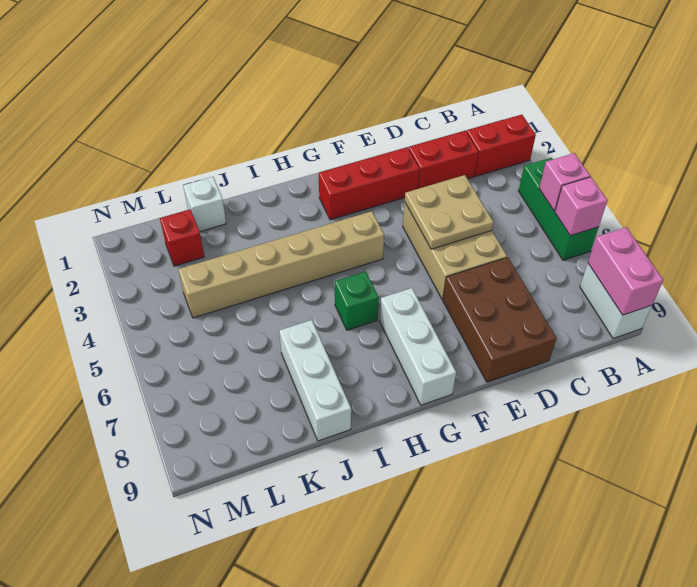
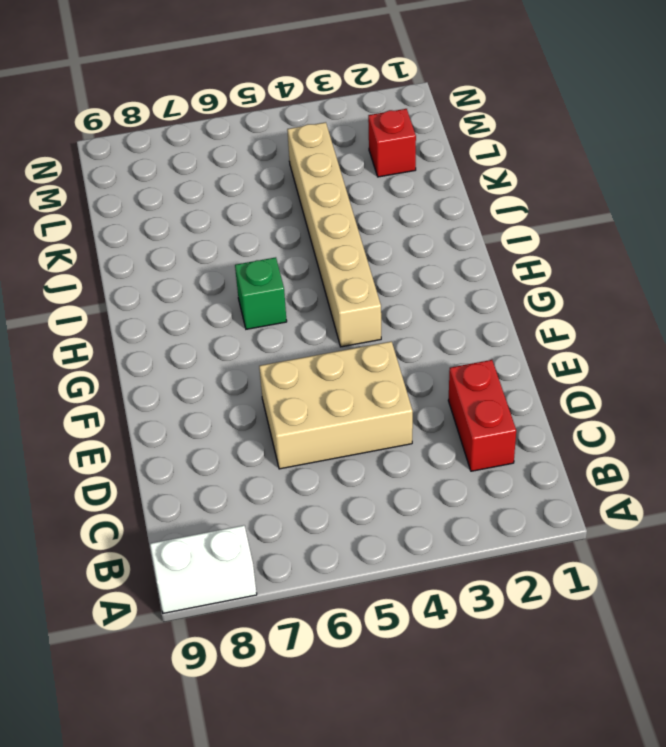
none -> red brick A2:B2 level 1
none -> green brick A4:A6 level 1
none -> brown brick D7:E9 level 1

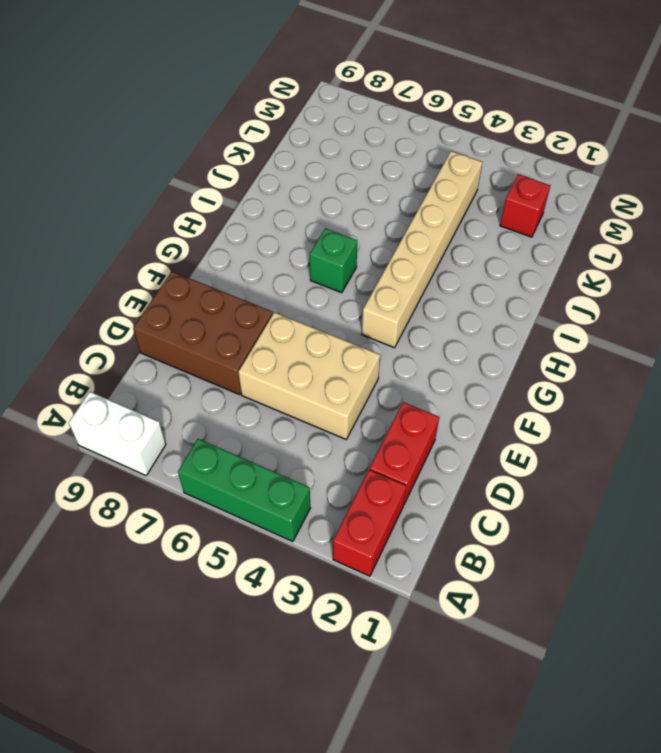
none -> red brick E2:G2 level 1
none -> white brick G7:G9 level 1
none -> white brick J7:J9 level 1

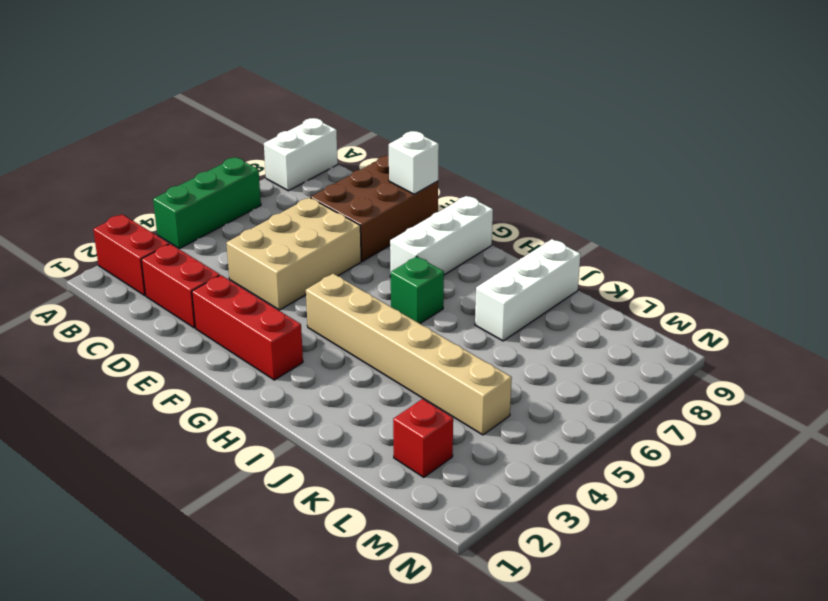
white brick E9 level 2 -> white brick K1 level 1
none -> pink brick A5 level 2
none -> pink brick A6 level 2
none -> pink brick A8:A9 level 2

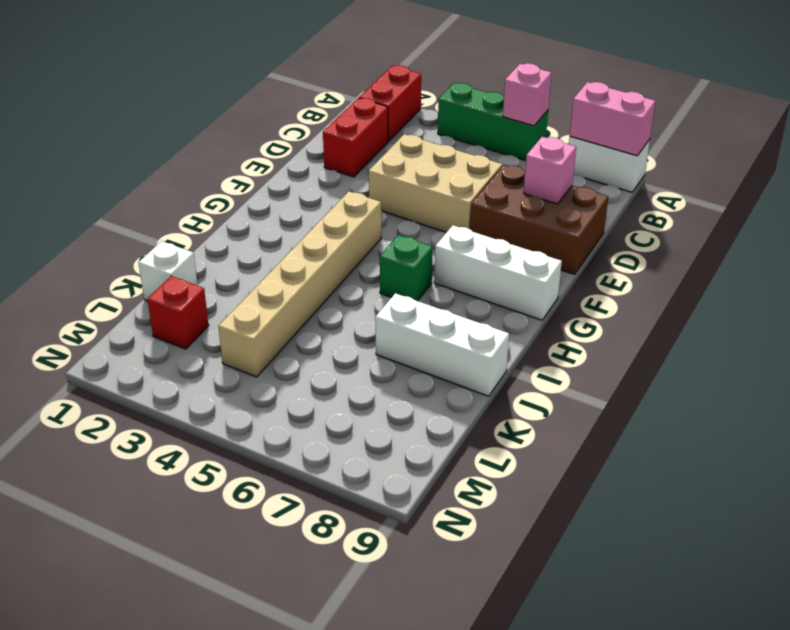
pink brick D8 level 2 -> pink brick A5 level 2
none -> red brick E2:G2 level 1
none -> tan plate D4:E5 level 2

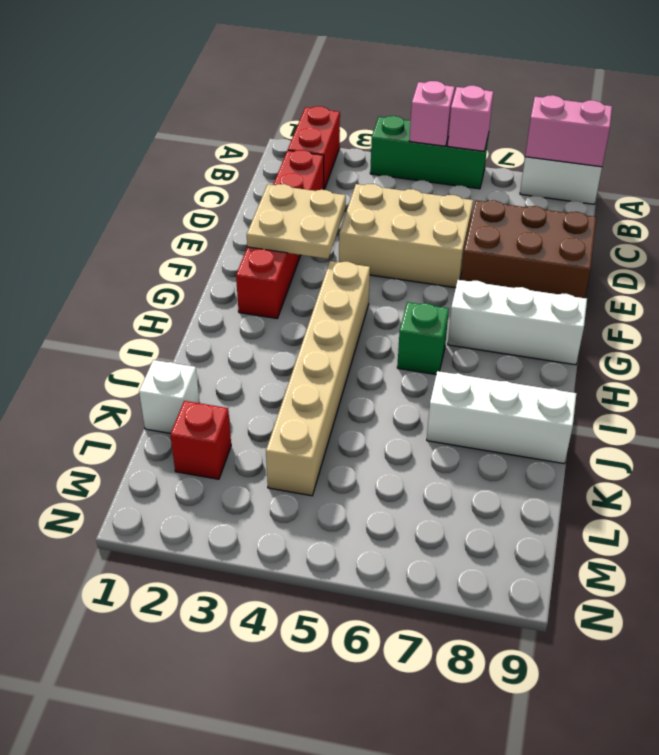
tan plate E2:F3 level 2 -> tan plate D4:E5 level 2

